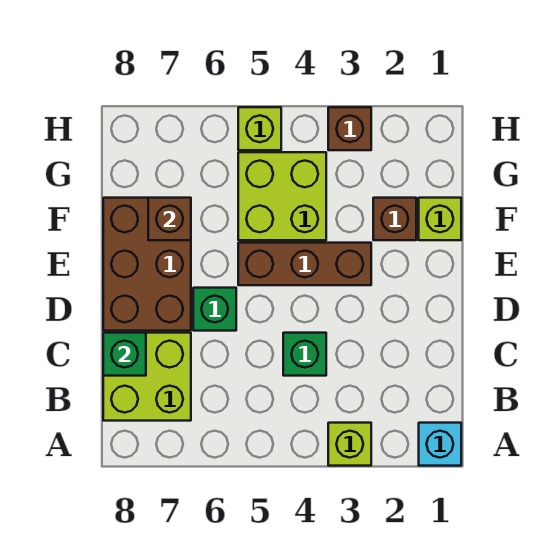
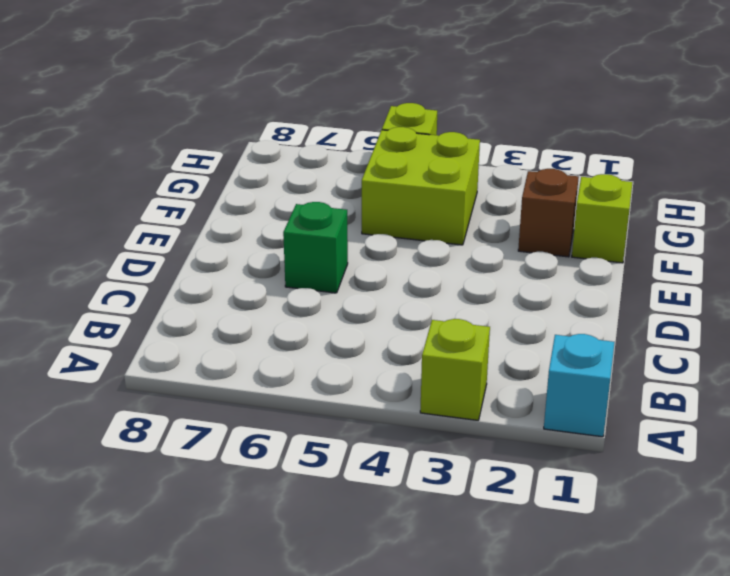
none -> lime brick B7:C8 level 1
none -> green brick C4 level 1
none -> brown brick D7:F8 level 1

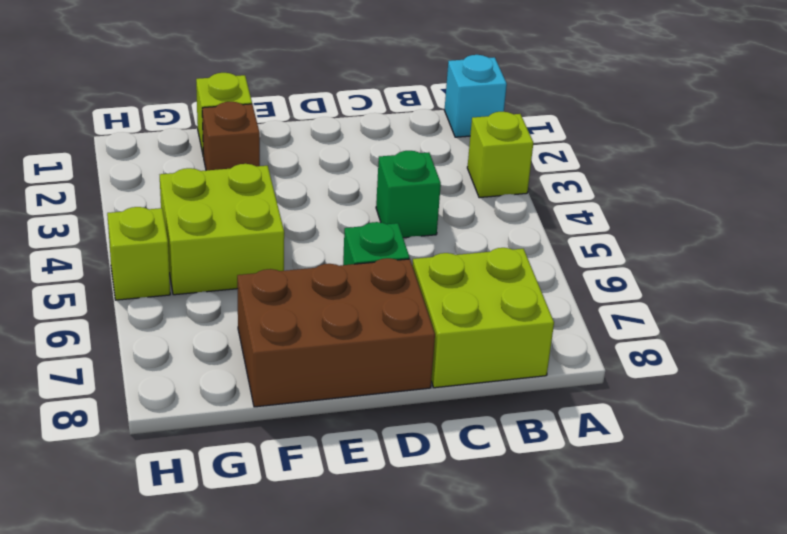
none -> brown brick E3:E5 level 1
none -> brown brick H3 level 1
none -> green brick C8 level 2

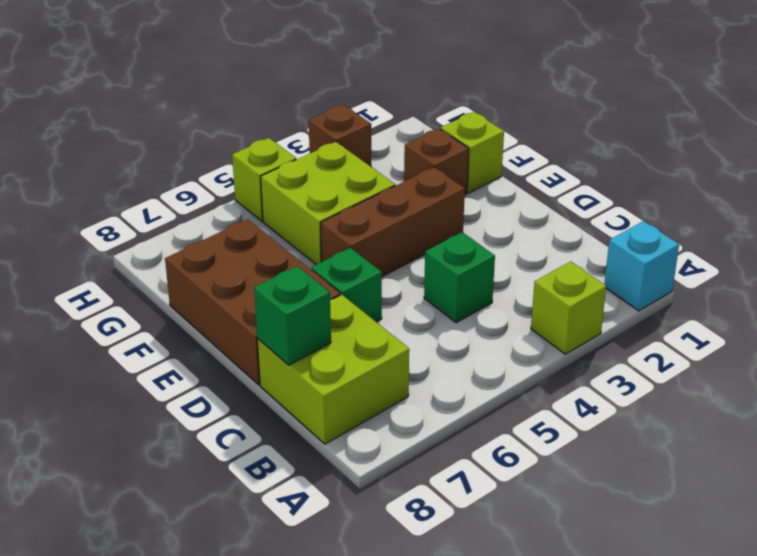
none -> brown brick F7 level 2

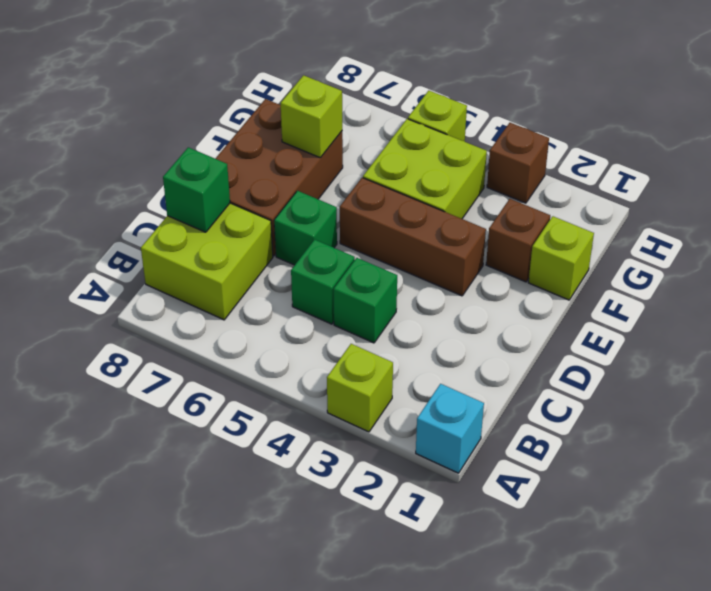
green brick C5 level 1 -> none
lime brick F7 level 2 -> brown brick F7 level 2

